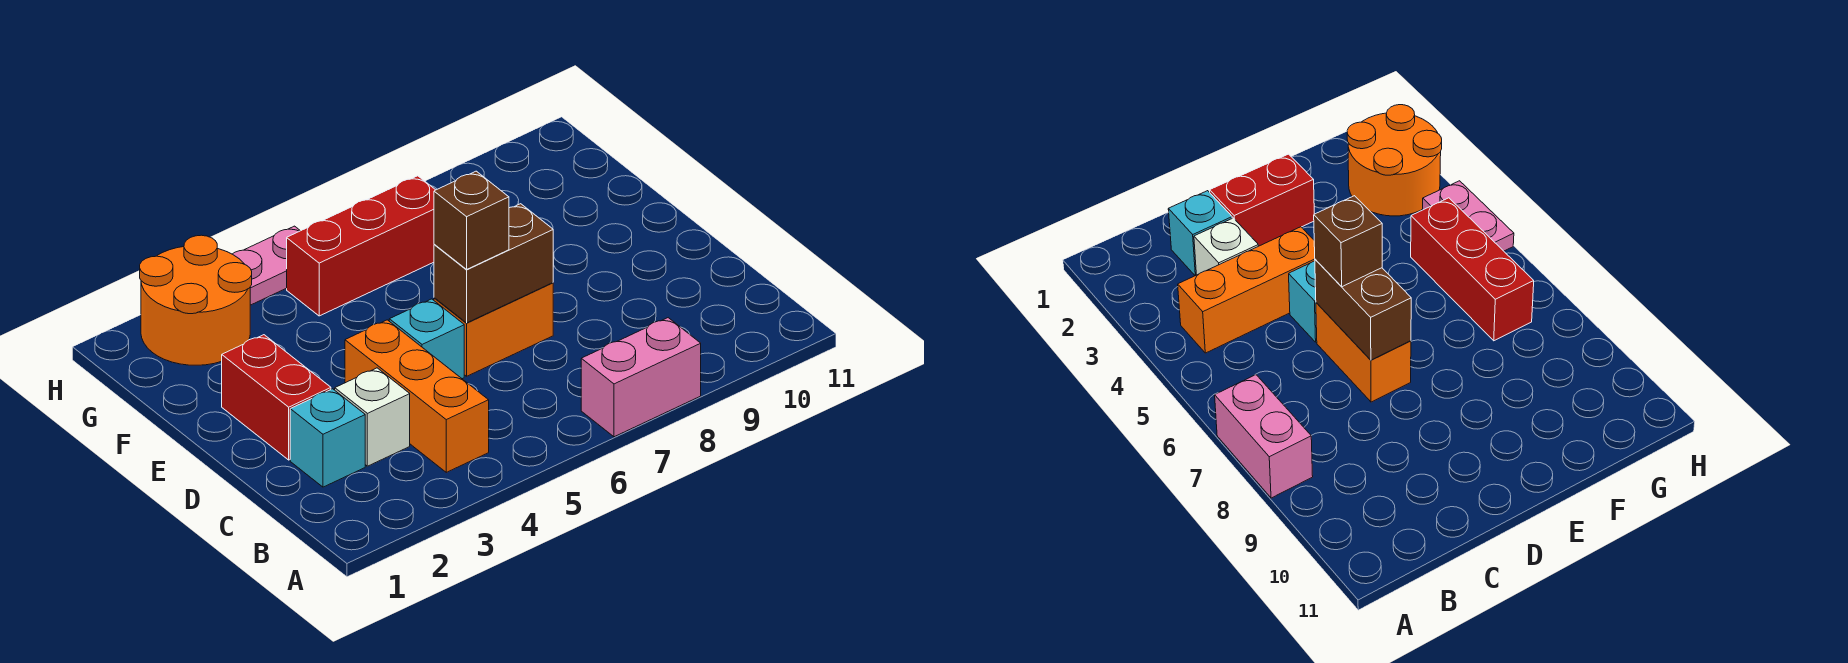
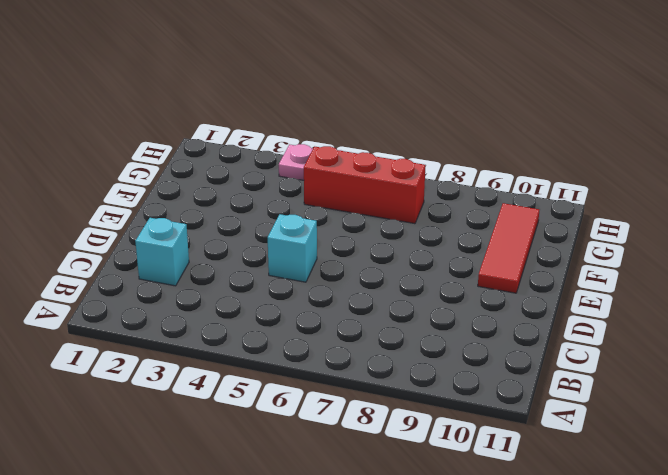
red tile E10:G10 level 1 -> none
none -> pink brick A7:A8 level 1
none -> orange brick B4:D4 level 1
none -> white brick C3 level 1

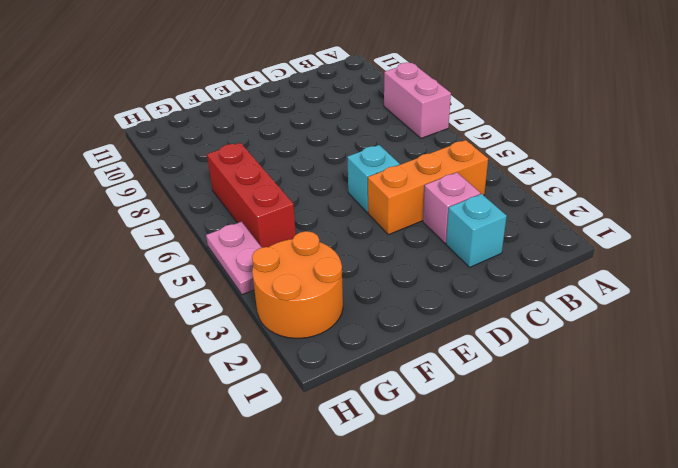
pink brick C3 level 1 -> white brick C3 level 1
none -> red brick D2:E2 level 1
none -> orange brick D6:D7 level 1
none -> brown brick D6:D7 level 2

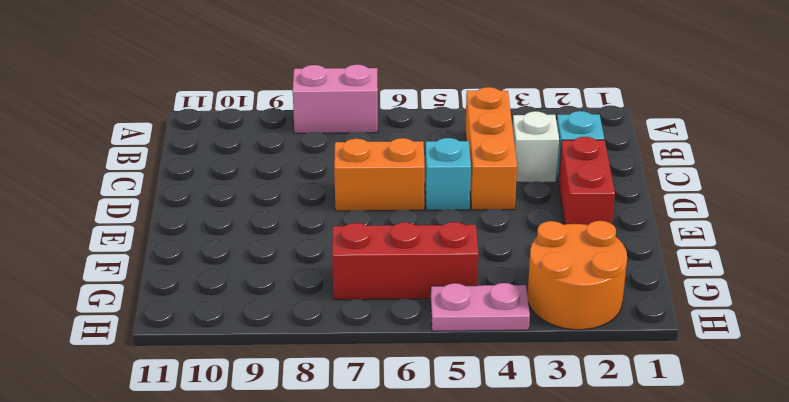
none -> brown brick D6:D7 level 2
none -> brown brick D6 level 3

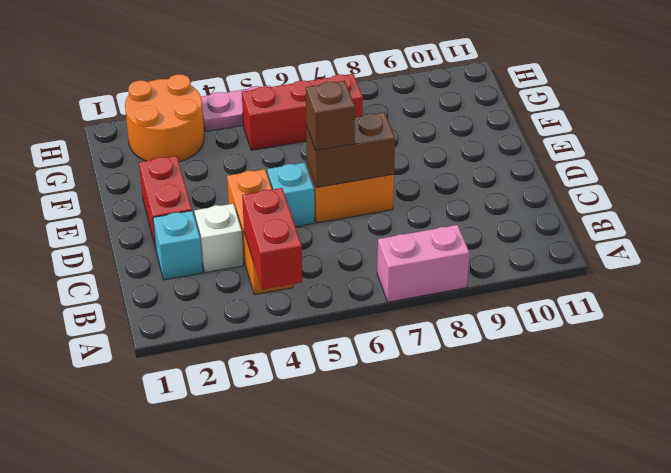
red brick A4:B4 level 2 -> none

